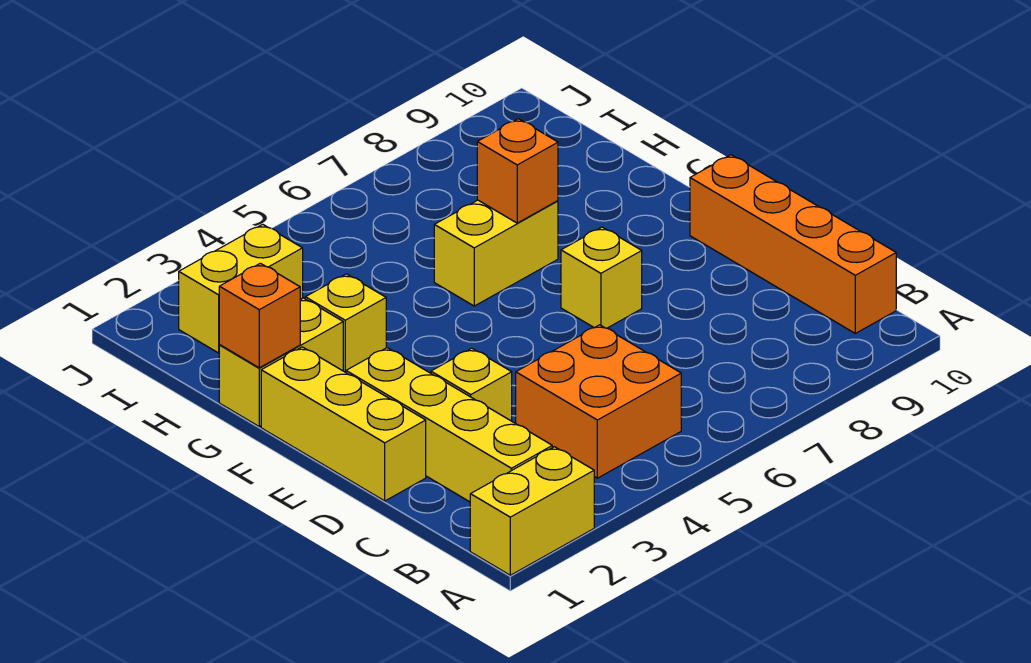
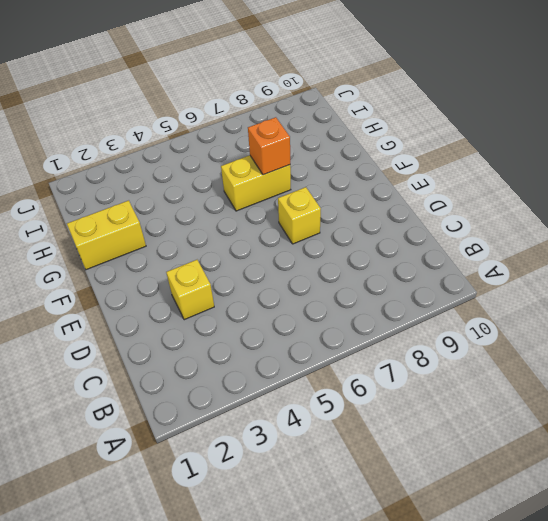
none -> yellow brick A1:A2 level 1
none -> yellow brick B2:E2 level 1
none -> orange brick B4:C5 level 1

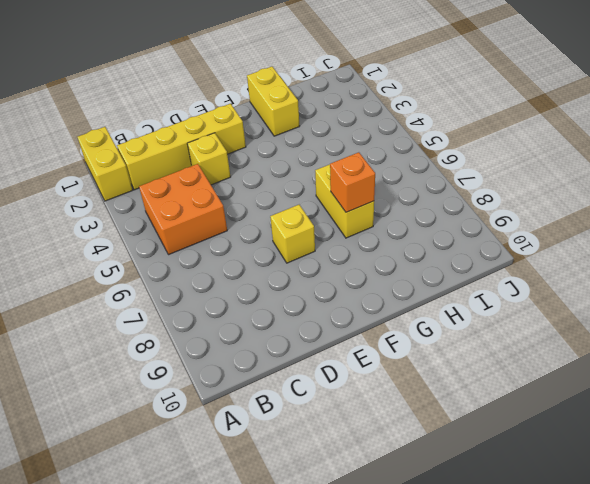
none -> orange brick B10:E10 level 1
none -> yellow brick D1:F1 level 1
none -> yellow brick G3 level 1

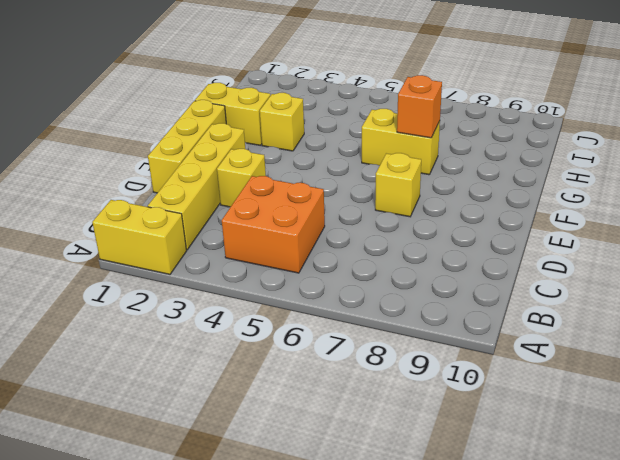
none -> orange brick B10:E10 level 1
none -> yellow brick I2:I3 level 1
none -> orange brick G1 level 2

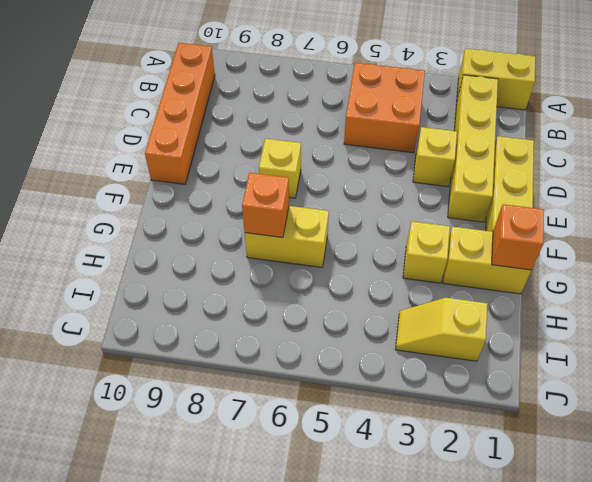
yellow slope I2:I3 level 1 top 2 -> yellow brick I2:I3 level 1

